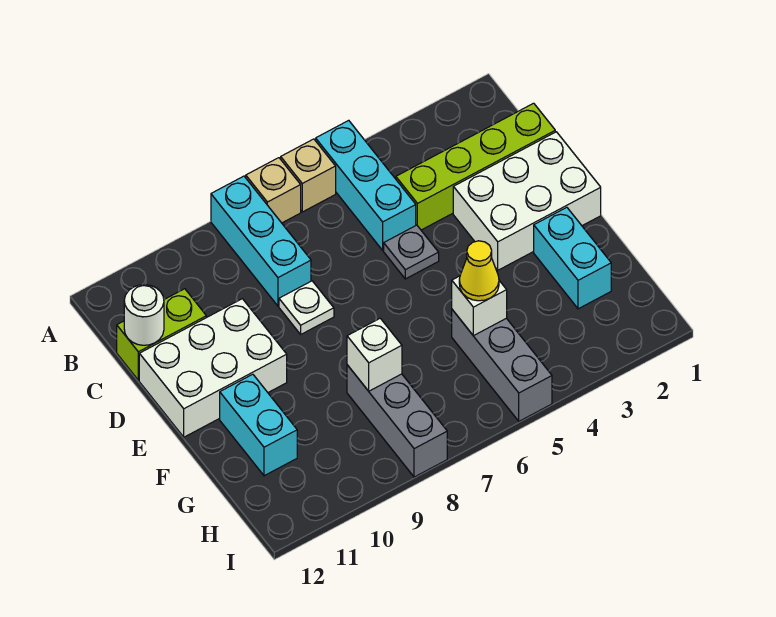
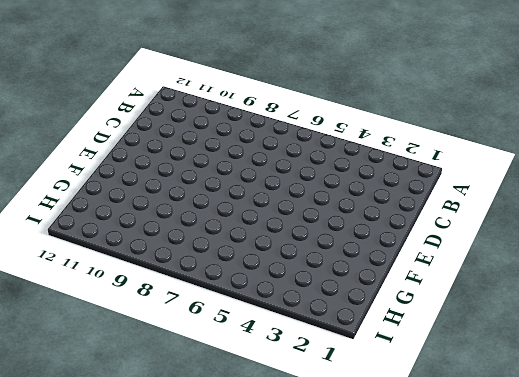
none -> cyan brick A5:C5 level 1
none -> tan brick A6 level 1
none -> tan brick A7 level 1

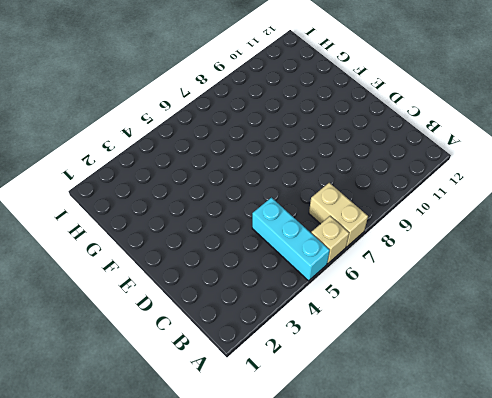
tan brick A7:B7 level 1 -> tan brick A7 level 1
none -> cyan brick A8:C8 level 1
none -> lime brick C1:C4 level 1
none -> lime brick C11:C12 level 1

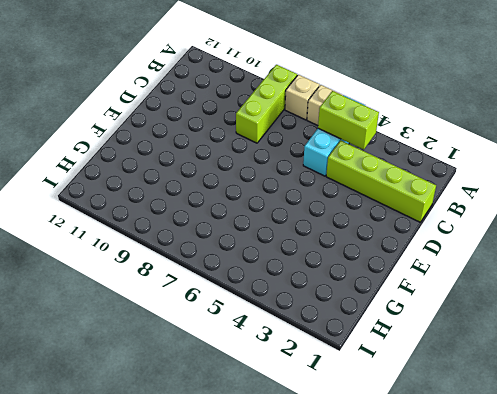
lime brick A8:C8 level 1 -> cyan brick A8:C8 level 1
lime brick B4:B5 level 2 -> lime brick C11:C12 level 1
none -> white brick D1:E3 level 1
none -> grey plate D5 level 1
none -> white plate D8 level 1

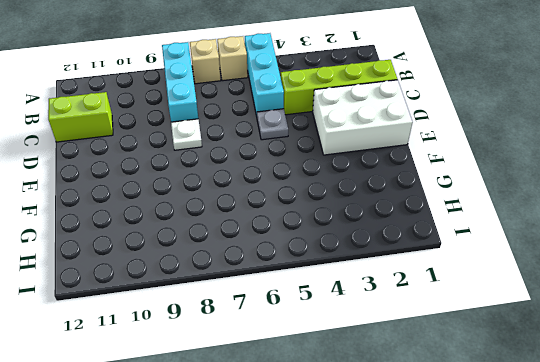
none -> white brick D10:E12 level 1
none -> cyan brick F2:G2 level 1
none -> cyan brick F11:G11 level 1

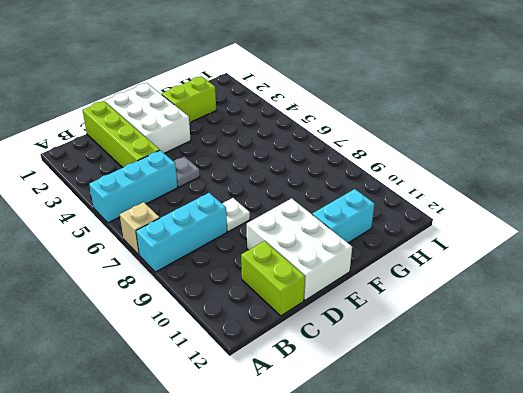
lime brick F2:G2 level 1 -> cyan brick F2:G2 level 1
none -> tan brick A6 level 1
none -> grey brick G5:I5 level 1
none -> grey brick G8:I8 level 1

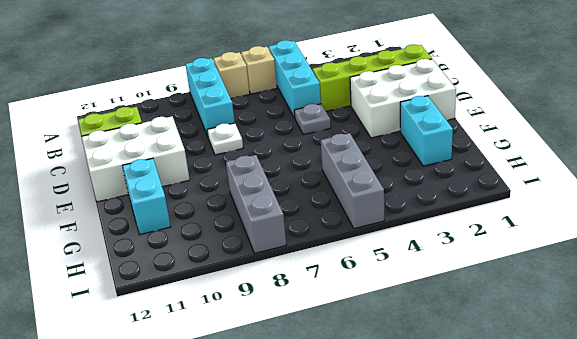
none -> white round brick C12 level 2
none -> white brick G5 level 2
none -> white brick G8 level 2

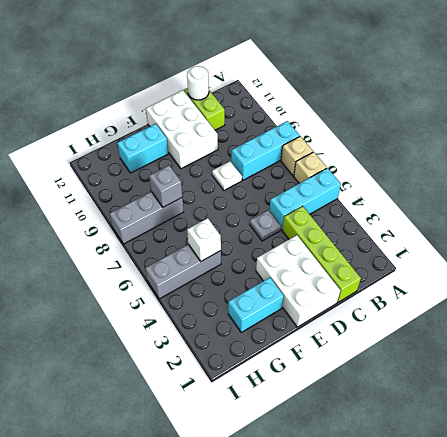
grey brick G8 level 2 -> white brick G8 level 2
none -> yellow cone G5 level 3

